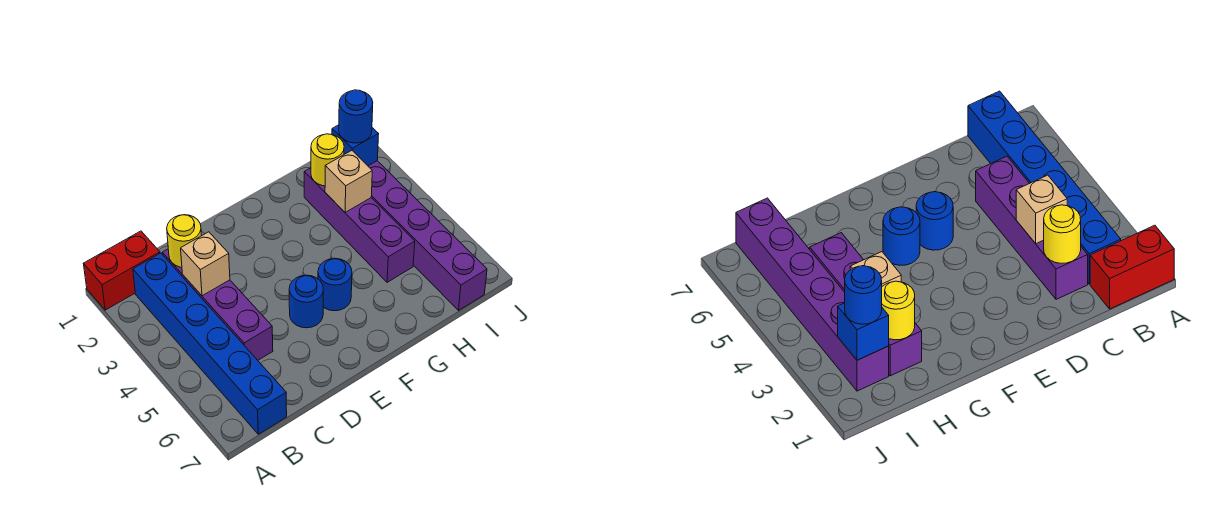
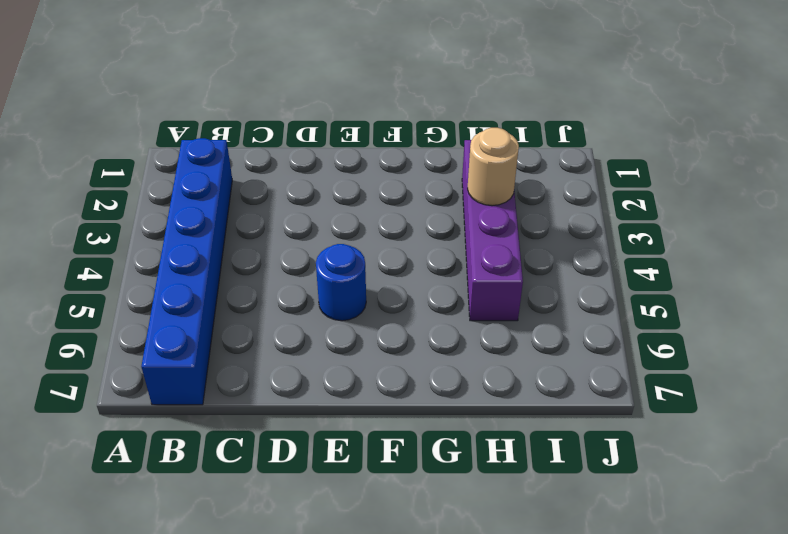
tan round brick H3 level 2 -> tan brick H3 level 2
none -> red brick A1:B1 level 1
none -> purple brick C2:C5 level 1
none -> blue round brick F5 level 1

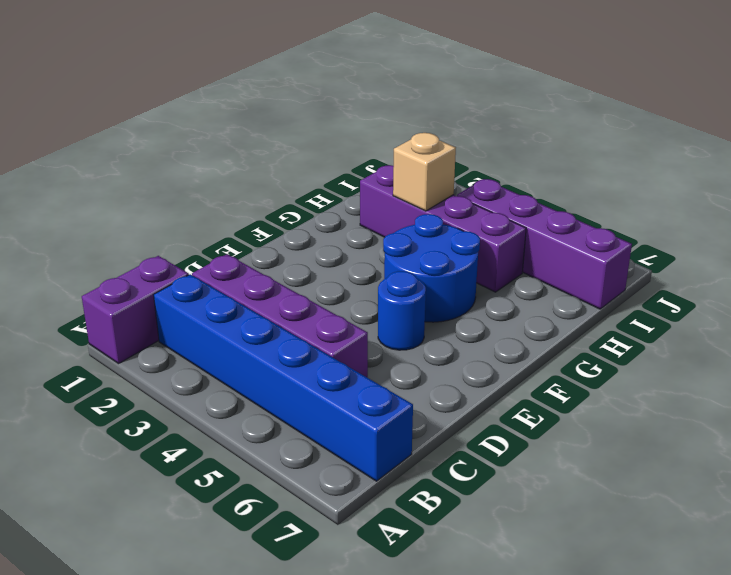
purple brick A1:B1 level 1 -> red brick A1:B1 level 1
blue round brick F4:G5 level 1 -> blue round brick F5 level 1
purple brick I4:I7 level 1 -> purple brick I2:I7 level 1
none -> yellow round brick C2 level 2
none -> tan brick C3 level 2
none -> yellow round brick H2 level 2

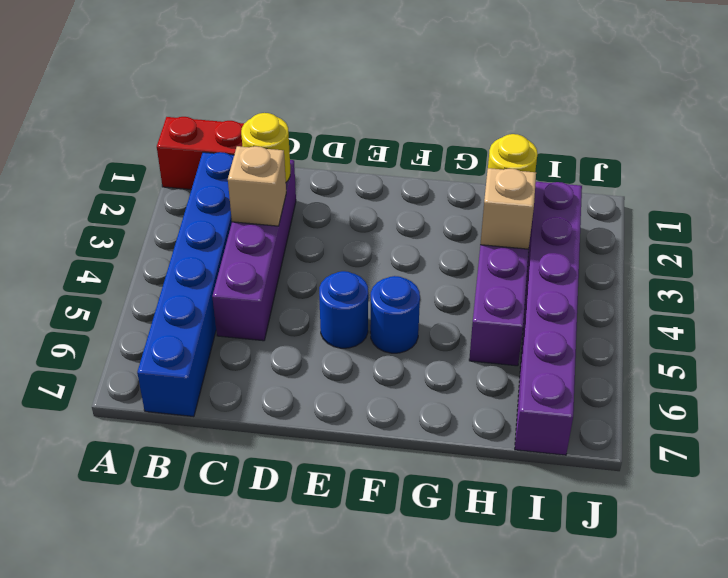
none -> blue brick I2 level 2
none -> blue round brick I2 level 3

